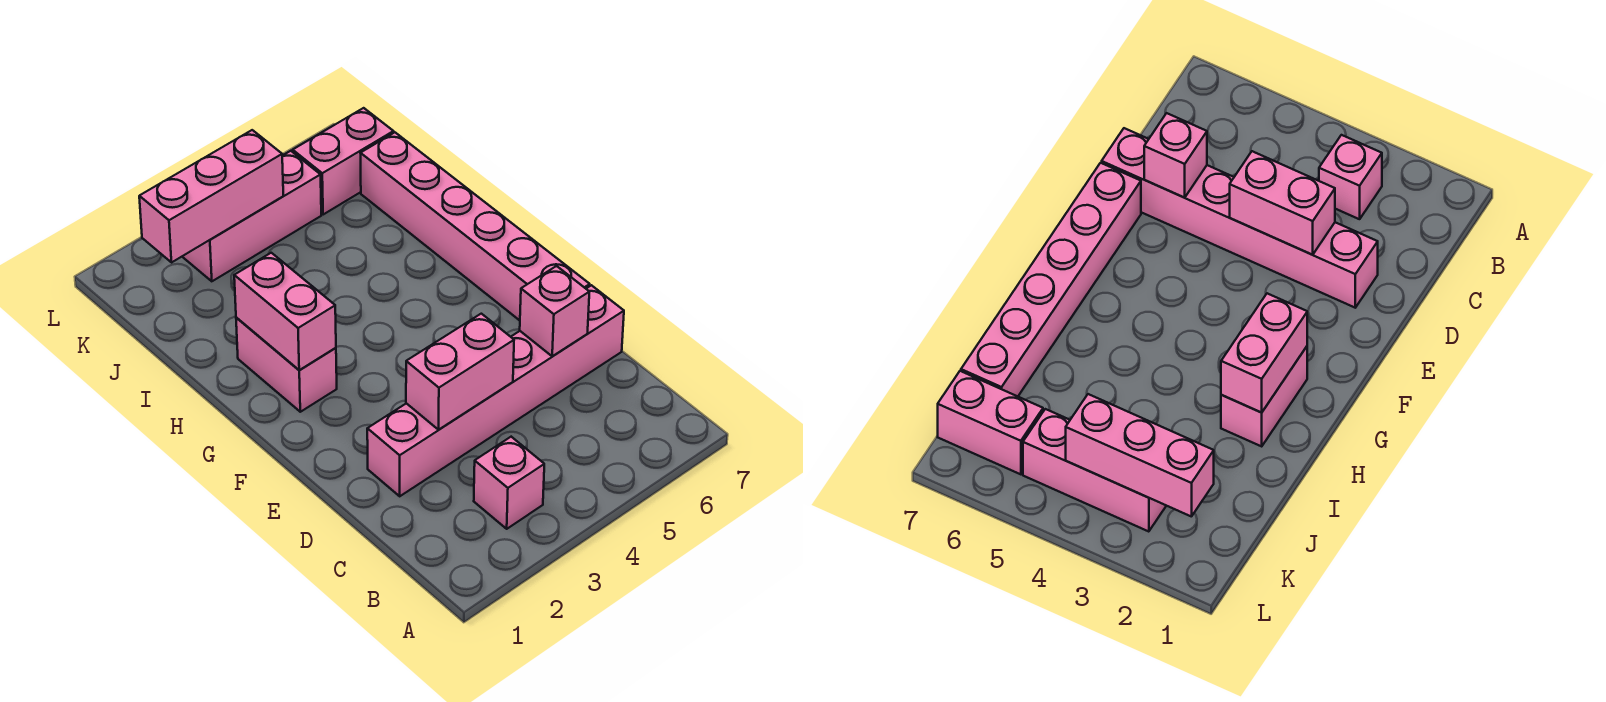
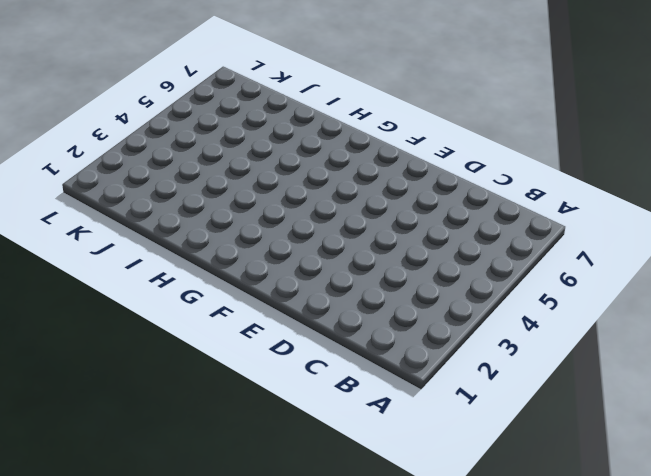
none -> pink brick B3 level 1
none -> pink brick D2:D7 level 1

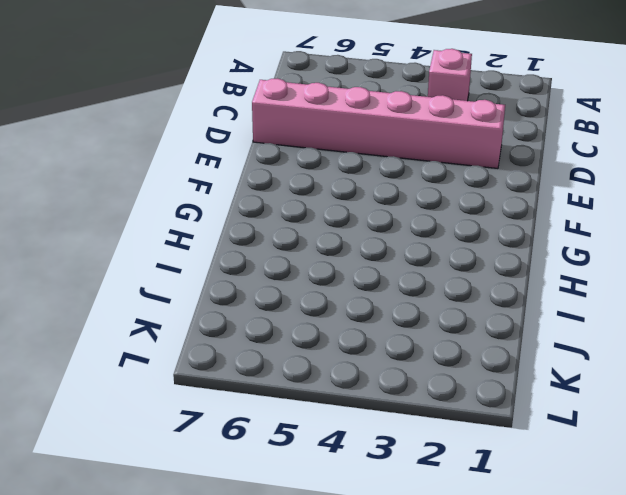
none -> pink brick E7:J7 level 1
none -> pink brick G2:H2 level 1

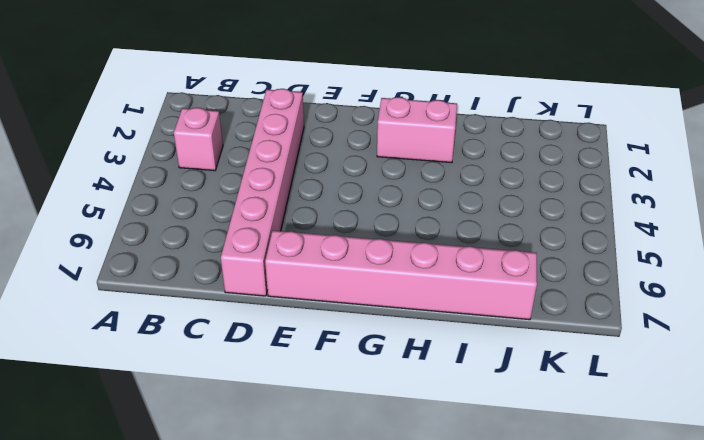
none -> pink brick K3:K5 level 1
none -> pink brick K6:K7 level 1

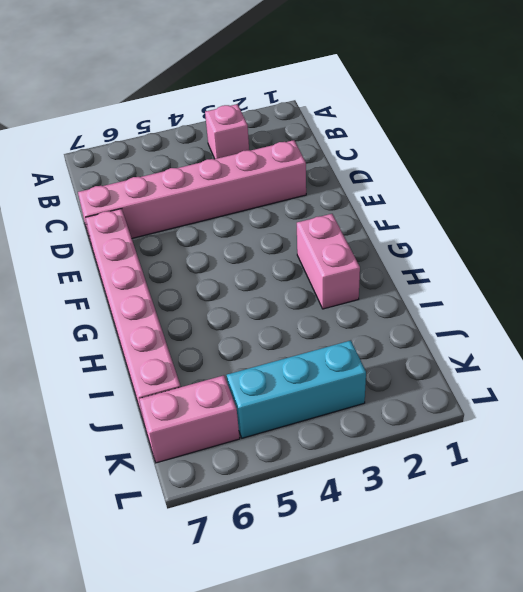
cyan brick K3:K5 level 1 -> pink brick K3:K5 level 1
none -> pink brick D3:D4 level 2
none -> pink brick D6 level 2

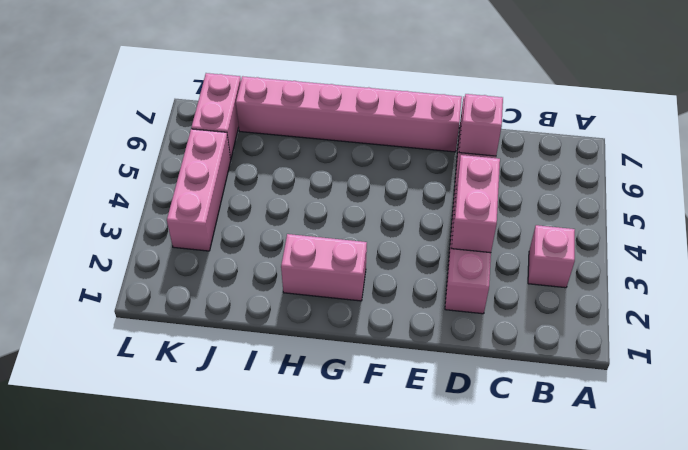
none -> pink brick G2:H2 level 2
none -> pink brick K2:K4 level 2

